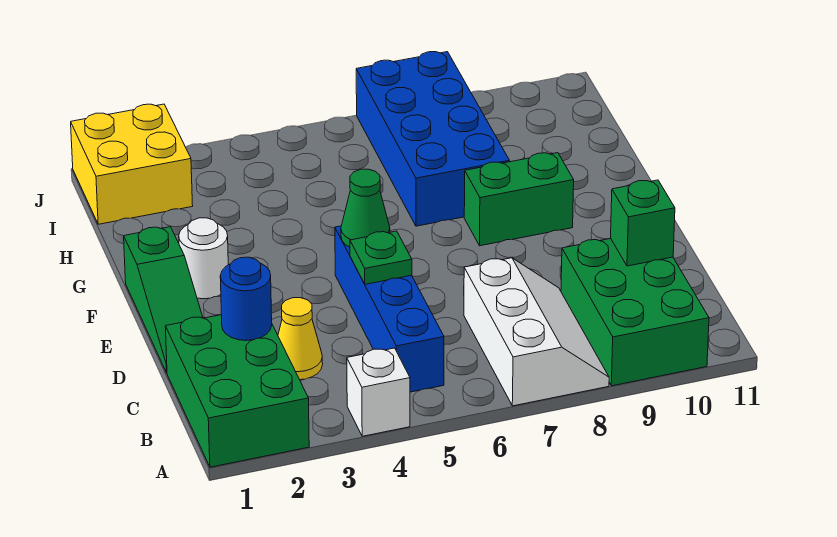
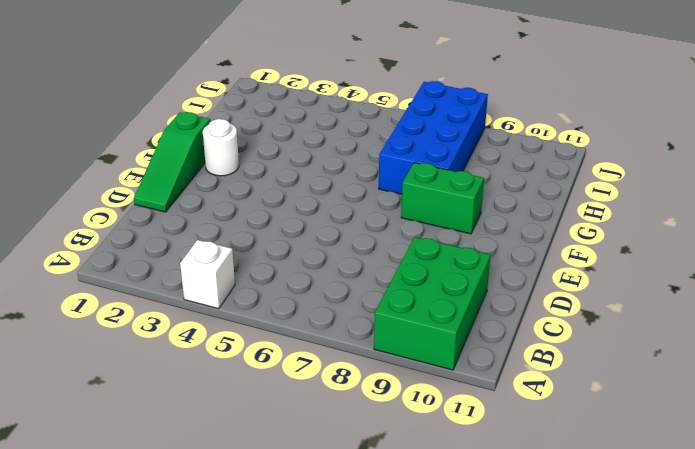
none -> green brick A1:C2 level 1
none -> white slope A7:C8 level 1 top 7
none -> blue brick B5:E5 level 1

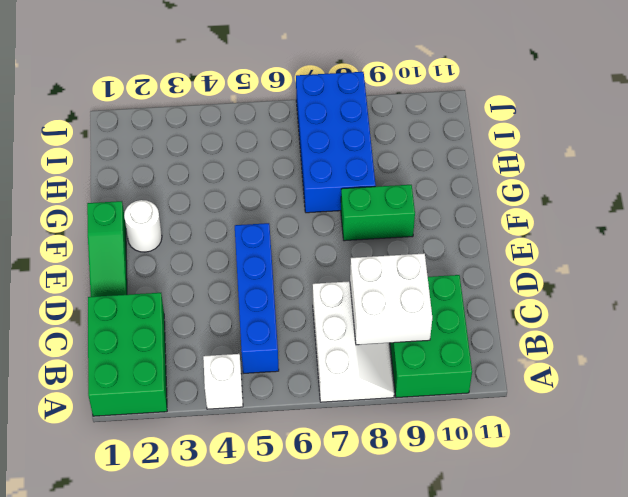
white brick B8:C9 level 2 -> none
none -> yellow cone C3 level 1
none -> yellow brick I1:J2 level 1
none -> blue round brick C2 level 2

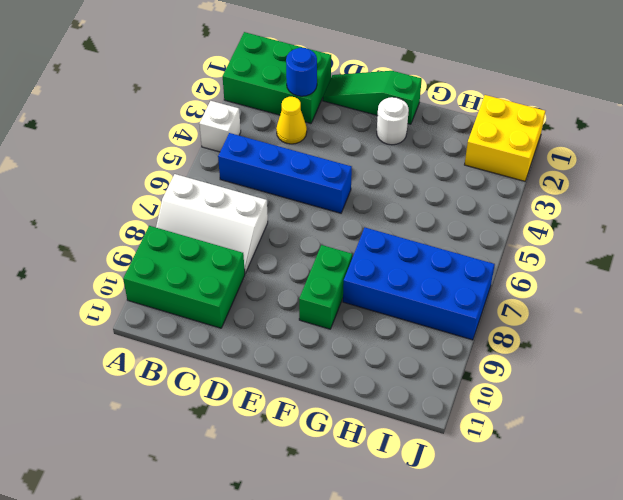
none -> green brick C10 level 2
none -> green plate D5 level 2
none -> green cone E5 level 2

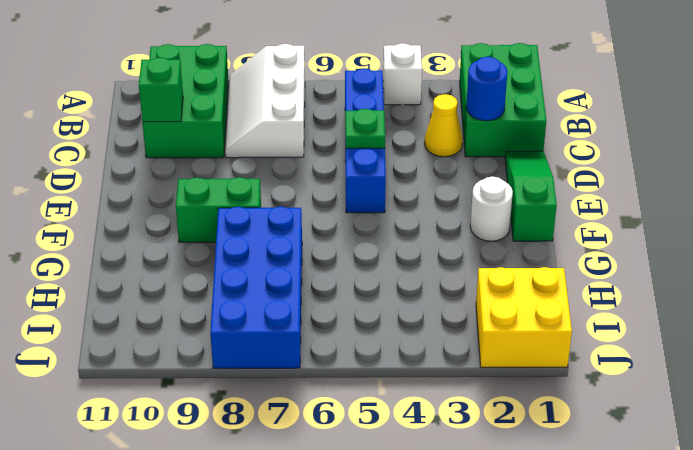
none -> green cone E5 level 2

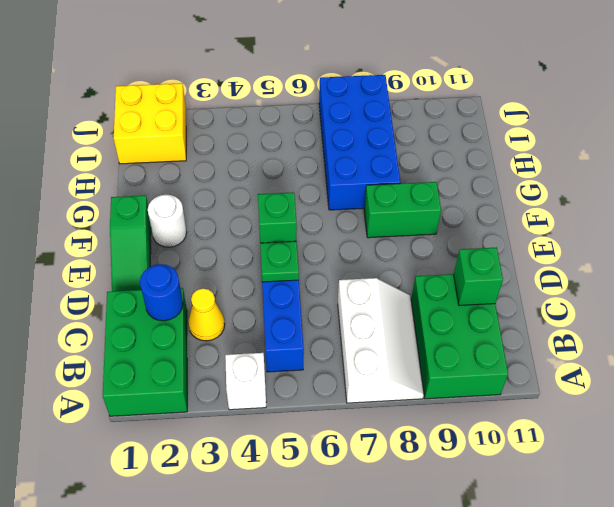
green brick E5 level 2 -> green cone E5 level 2

